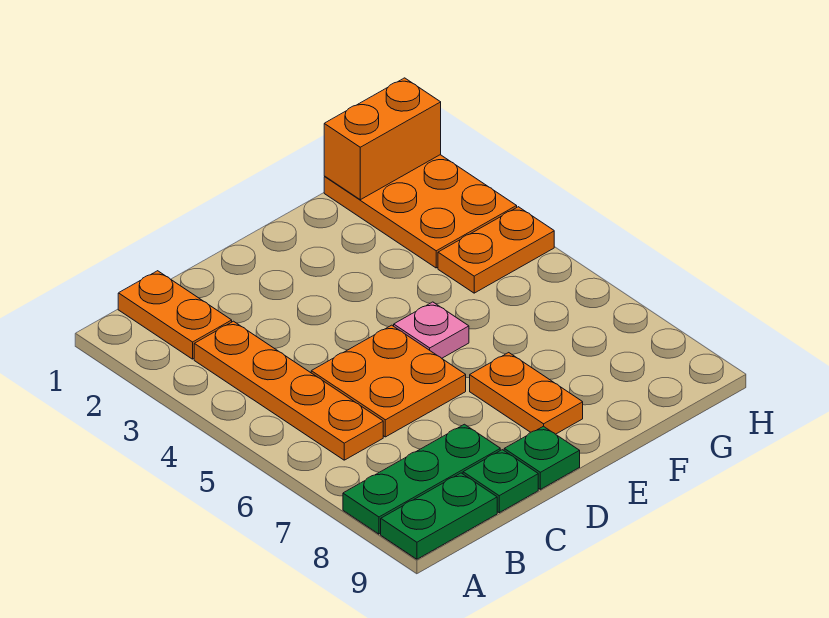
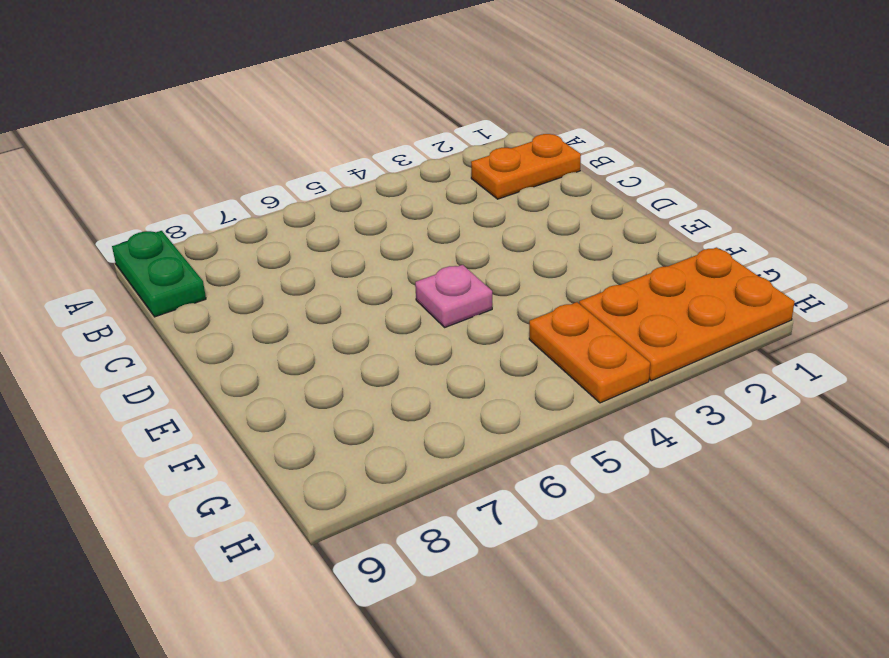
none -> green plate A8:C8 level 1
none -> orange plate B3:B6 level 1
none -> orange plate C5:D6 level 1

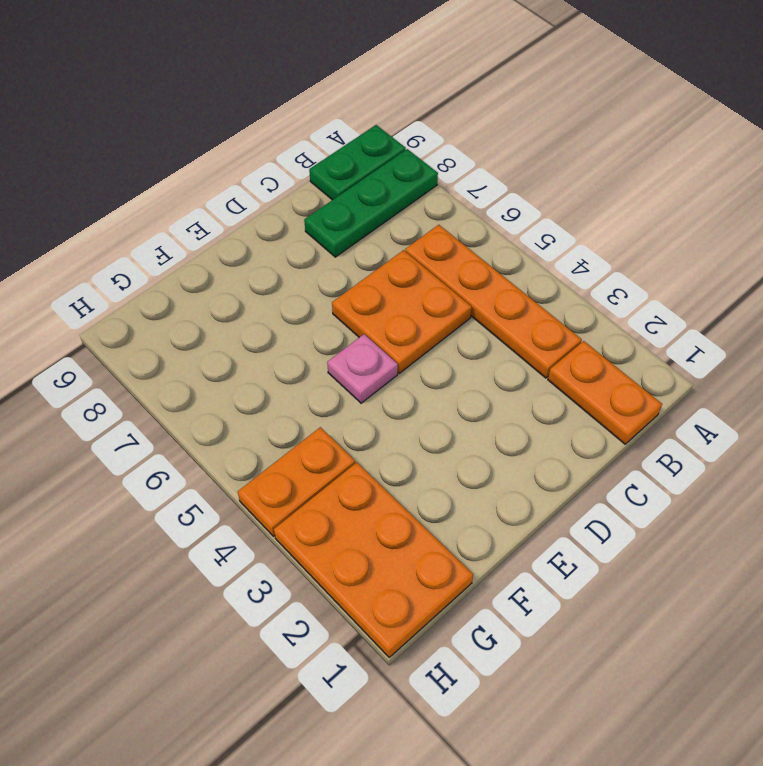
none -> green plate C9 level 1
none -> green plate D9 level 1
none -> orange plate E7:E8 level 1

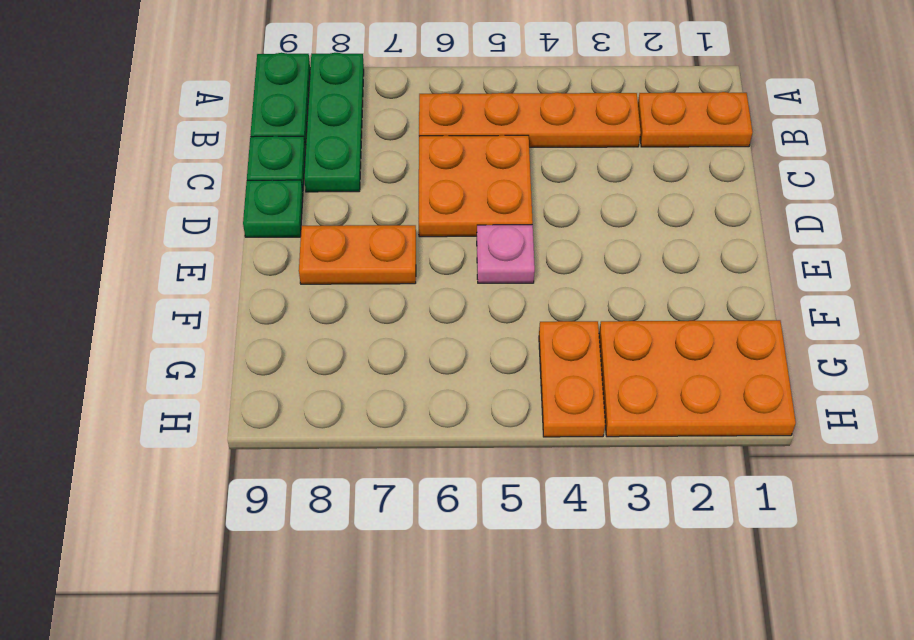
none -> orange brick G1:H1 level 2

